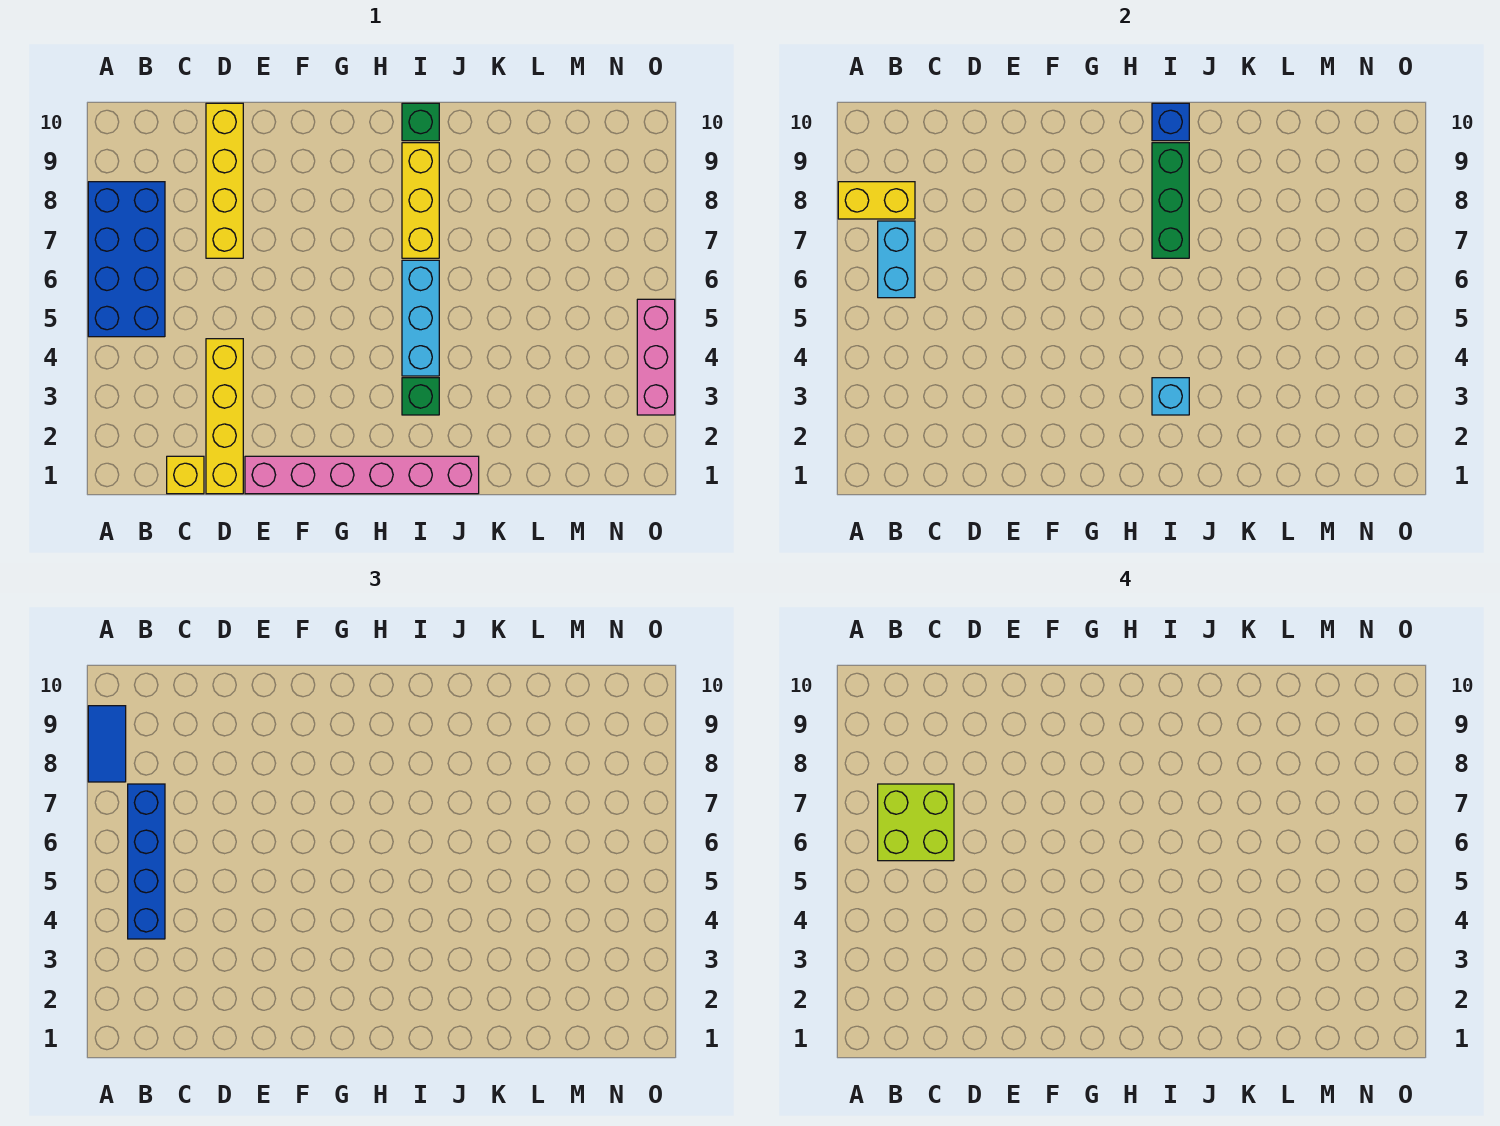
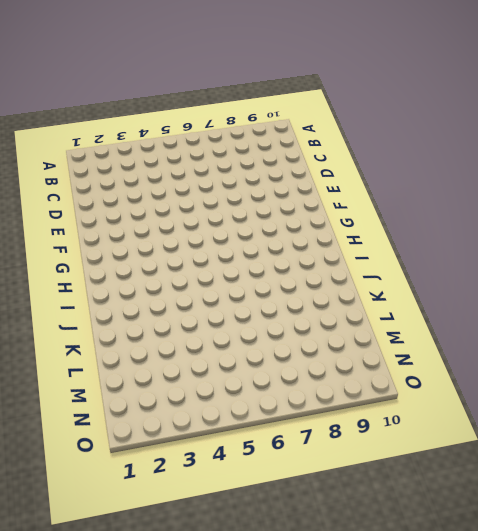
none -> blue brick A5:B8 level 1
none -> yellow brick C1 level 1
none -> yellow brick D1:D4 level 1

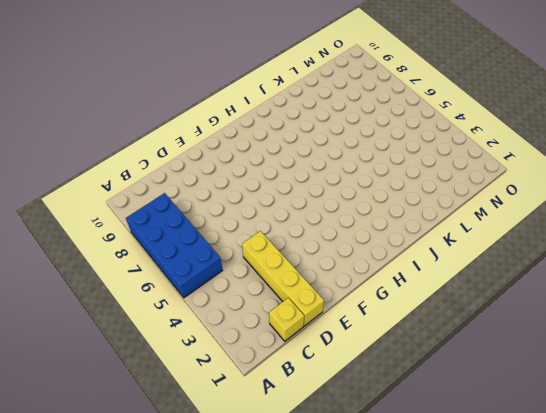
none -> yellow brick D7:D10 level 1
none -> pink brick E1:J1 level 1
none -> green brick I3 level 1

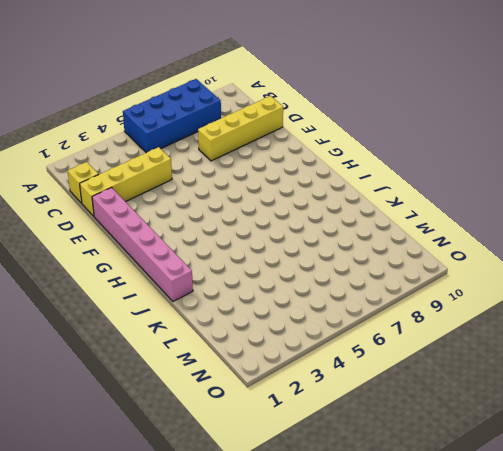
none -> green brick I3 level 1
none -> cyan brick I4:I6 level 1
none -> yellow brick I7:I9 level 1

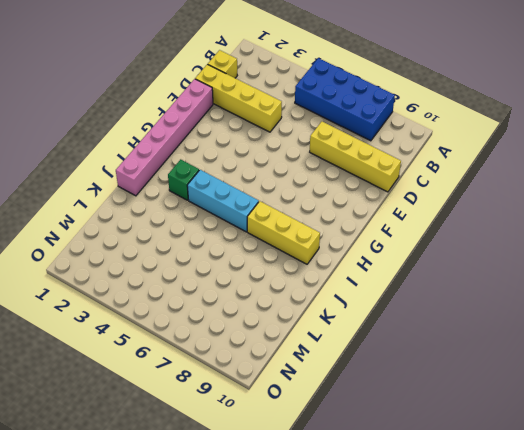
none -> green brick I10 level 1
none -> pink brick O3:O5 level 1
none -> yellow brick A8:B8 level 2

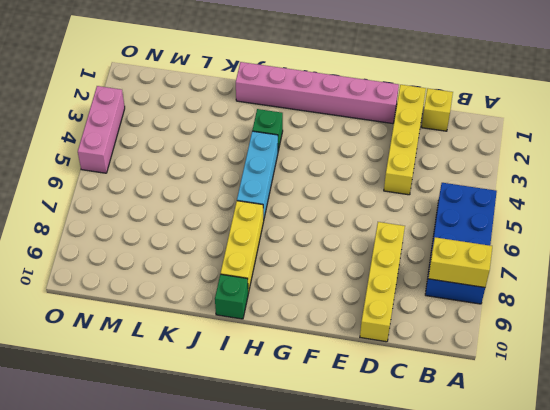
none -> cyan brick B6:B7 level 2
none -> cyan brick I3 level 2
none -> green brick I7:I9 level 2

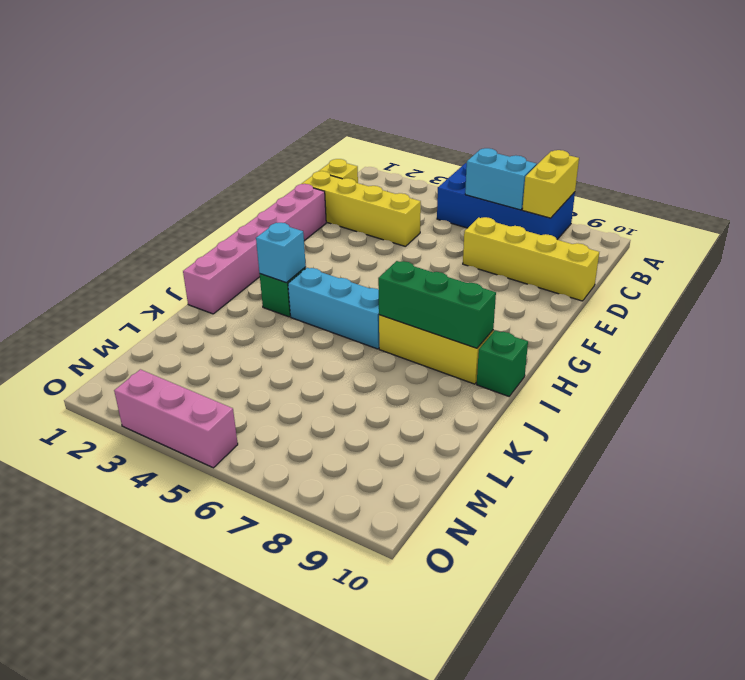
none -> blue brick I10 level 2
none -> blue tile A8:A9 level 3
none -> blue brick B4:B7 level 3

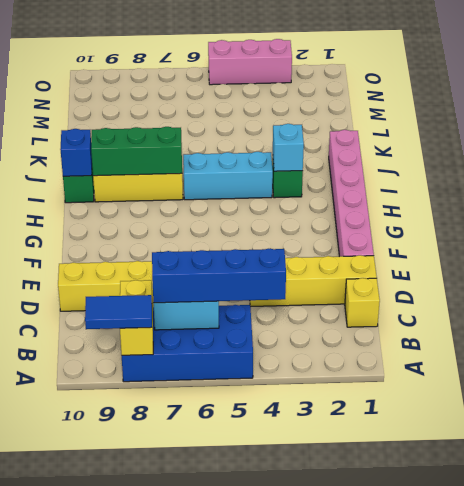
none -> lime brick B6:C7 level 4

